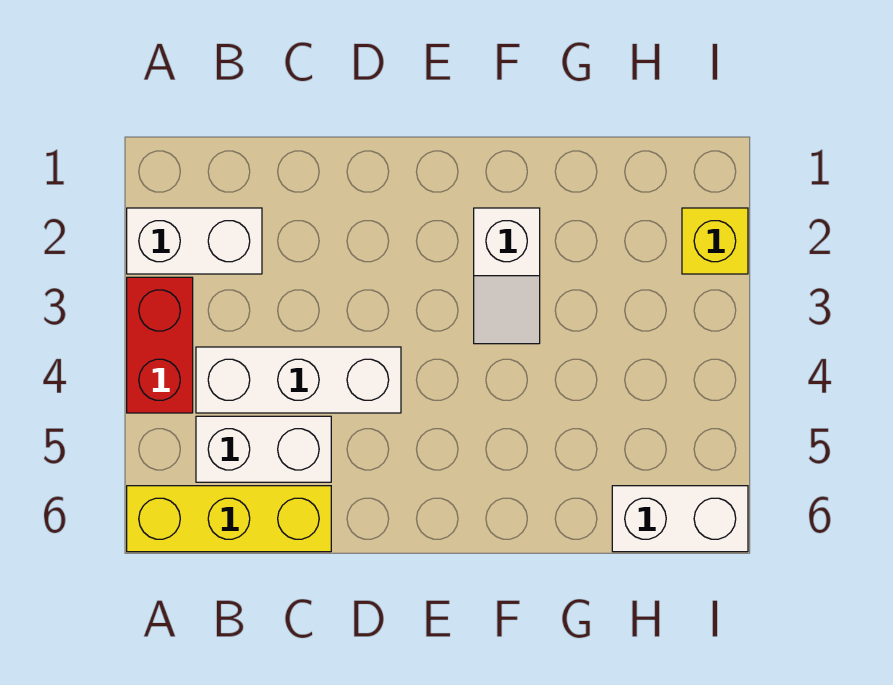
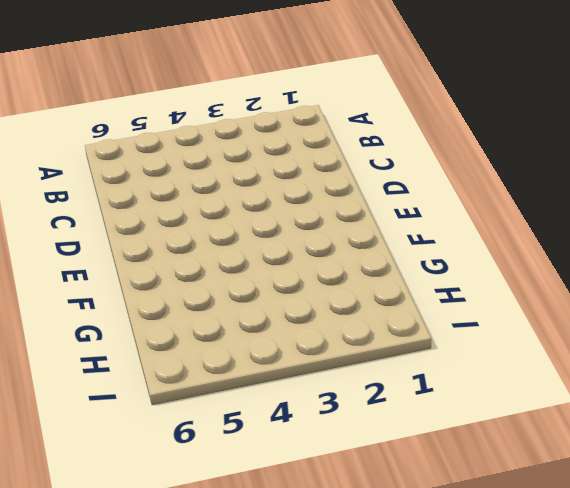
none -> white brick A2:B2 level 1
none -> red brick A3:A4 level 1

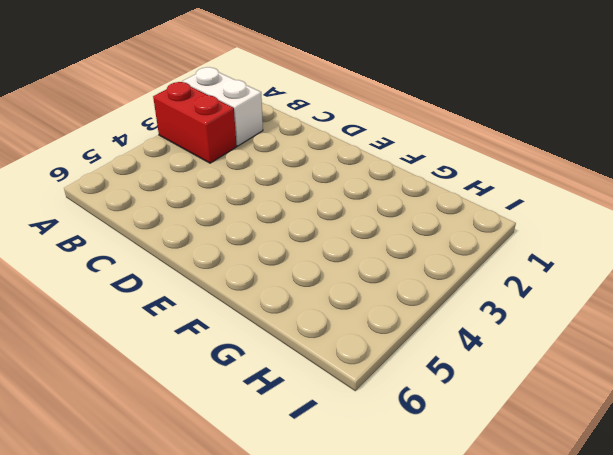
red brick A3:B3 level 1 -> red brick A3:A4 level 1
none -> yellow brick A6:C6 level 1
none -> white brick B4:D4 level 1

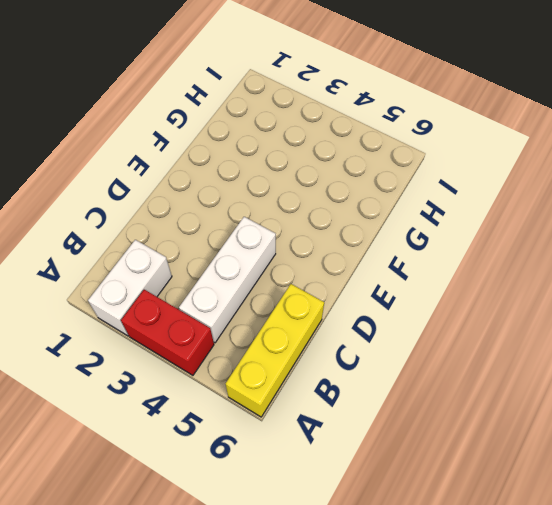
none -> white brick B5:C5 level 1
none -> white slope F2:F3 level 1 top 2

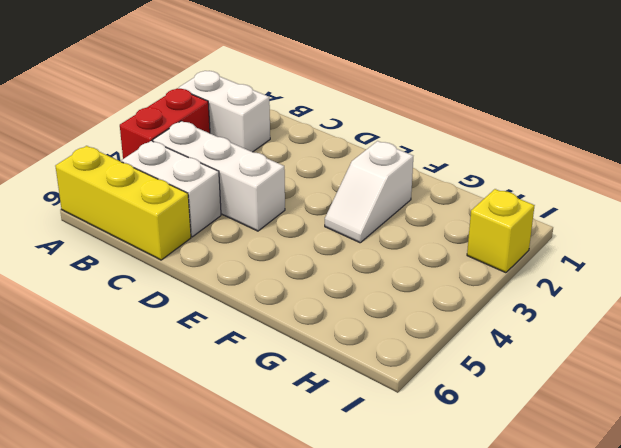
none -> white brick H6:I6 level 1

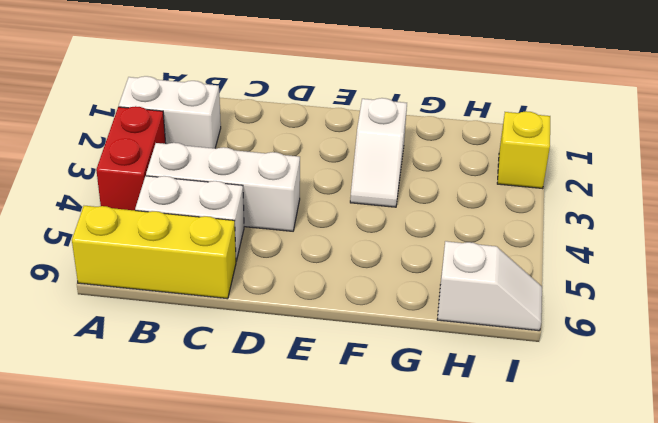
white slope H6:I6 level 1 top H -> white brick H6:I6 level 1

